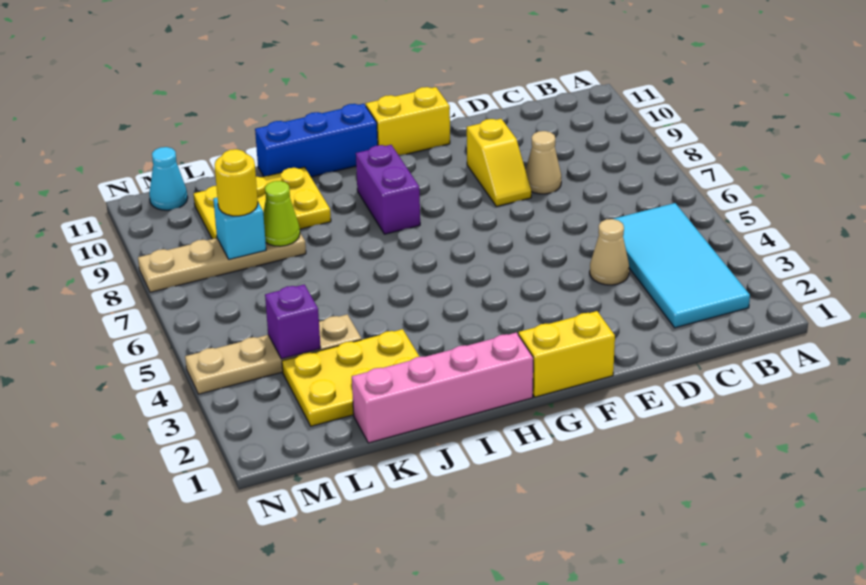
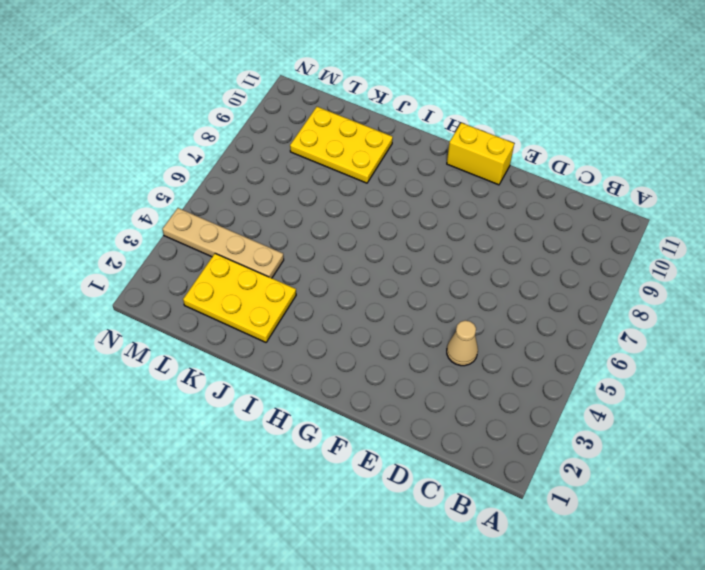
none -> cyan tile B2:C5 level 1
none -> tan cone D8 level 1
none -> yellow slope E8:E9 level 1 top 9

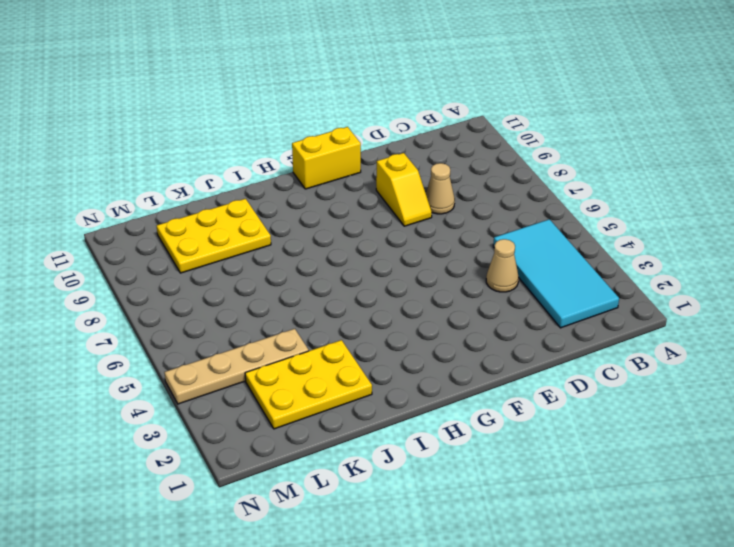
none -> yellow brick F1:G1 level 1
none -> pink brick H1:K1 level 1
none -> purple brick H8:H9 level 1

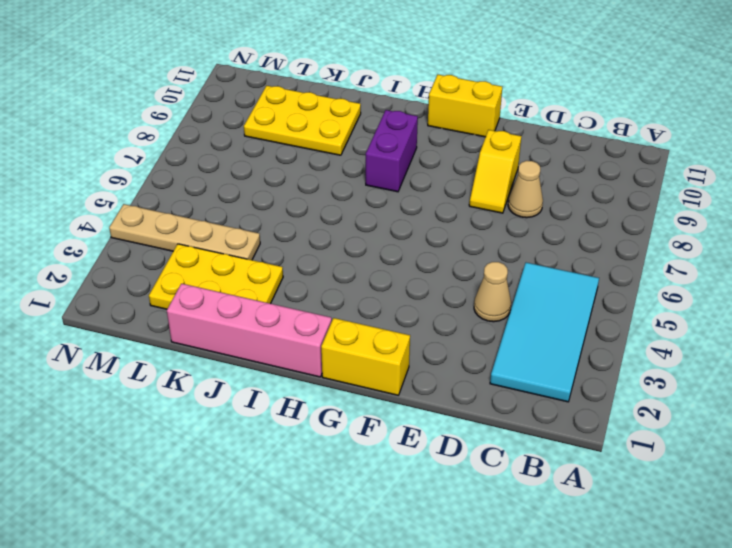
none -> blue brick H11:J11 level 1
none -> tan plate K8:N8 level 1
none -> cyan cone M11 level 1

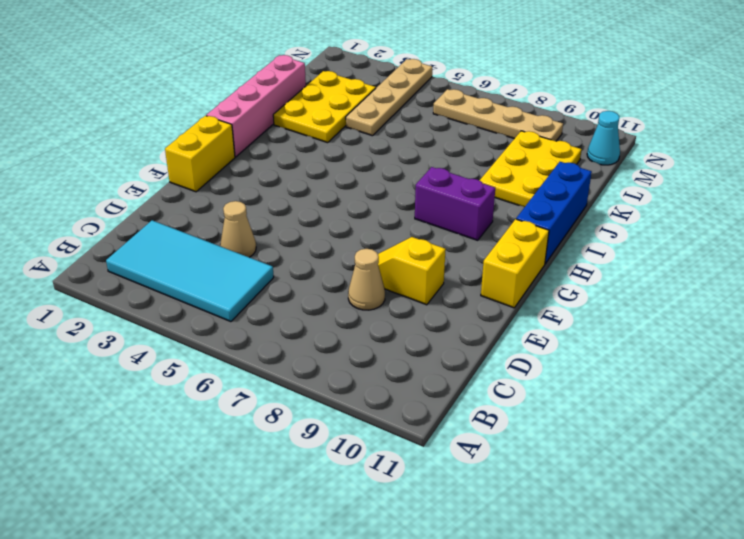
tan plate M6:M9 level 1 -> tan plate K8:N8 level 1
none -> lime cone K8 level 2
none -> purple brick L4 level 2
none -> cyan brick L8 level 2

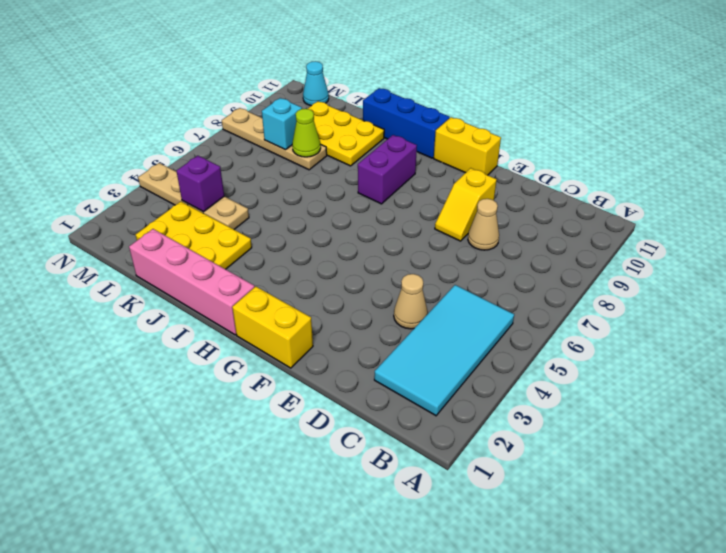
none -> yellow round brick L8 level 3

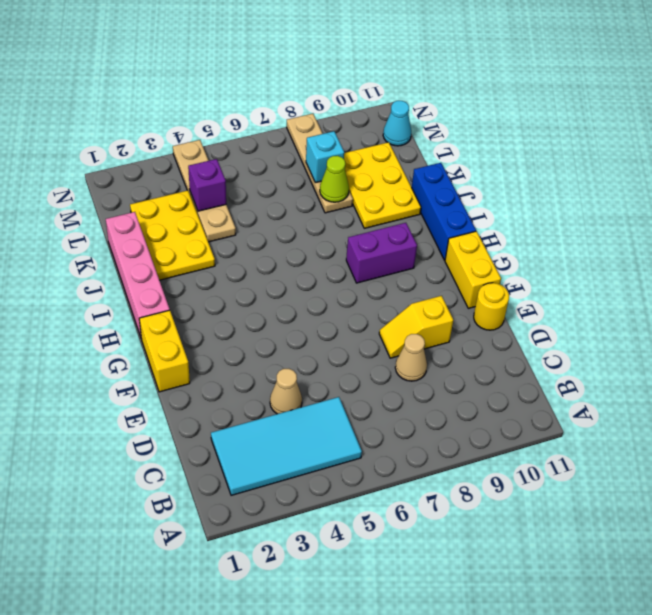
yellow round brick E11 level 1 -> yellow round brick L8 level 3

